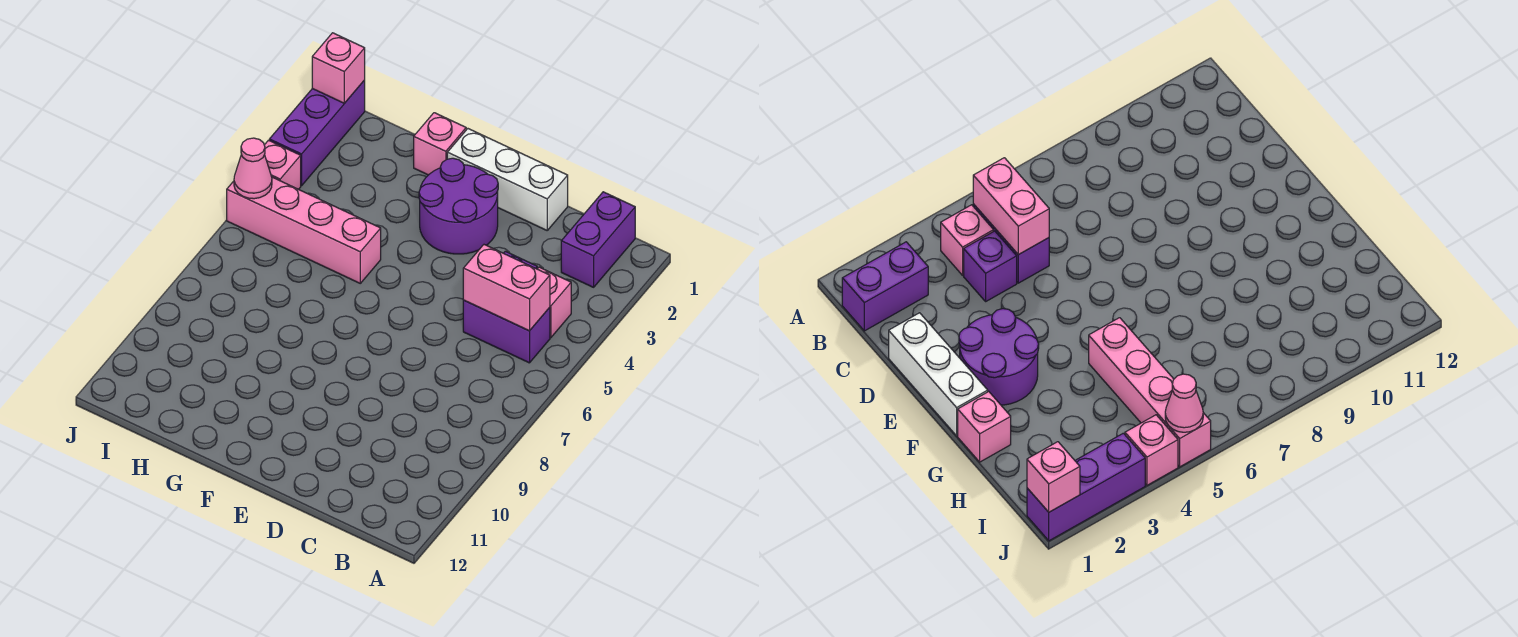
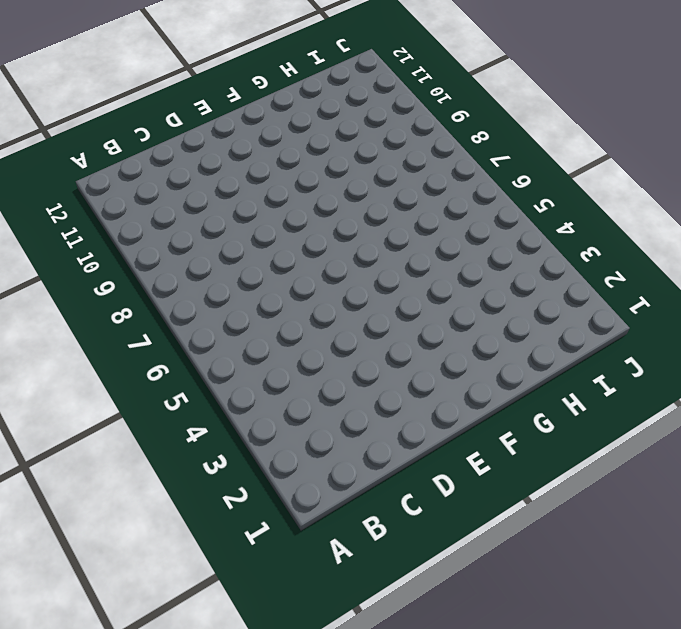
none -> purple brick B1:B2 level 1
none -> pink brick B4 level 1
none -> purple brick B5:C5 level 1

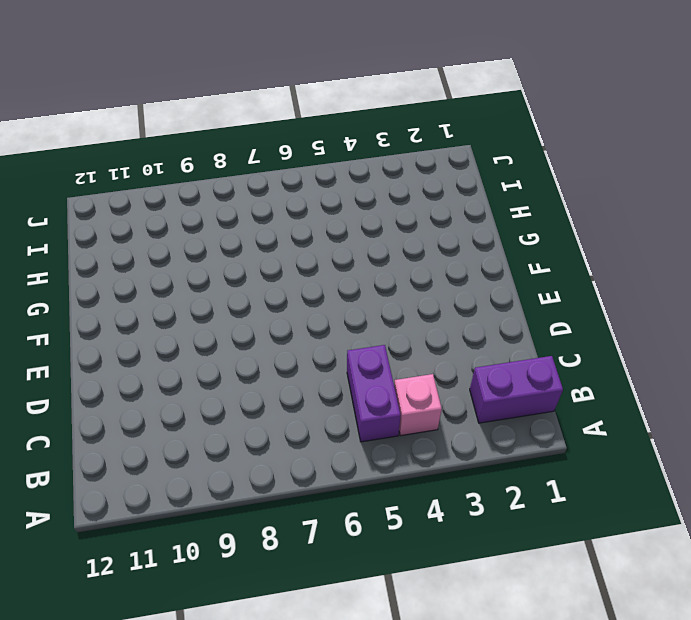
none -> purple brick C4 level 1
none -> white brick D1:F1 level 1
none -> purple round brick E2:F3 level 1

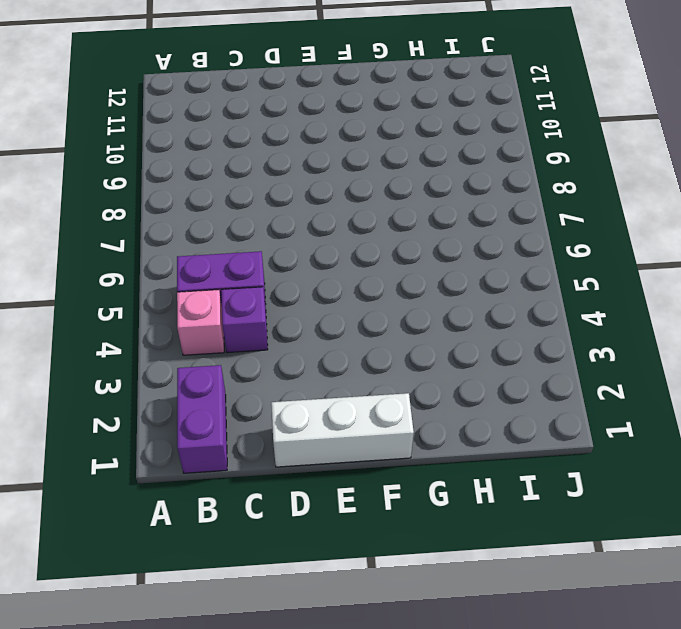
none -> purple round brick E2:F3 level 1
none -> pink brick G1 level 1
none -> pink brick G5:J5 level 1

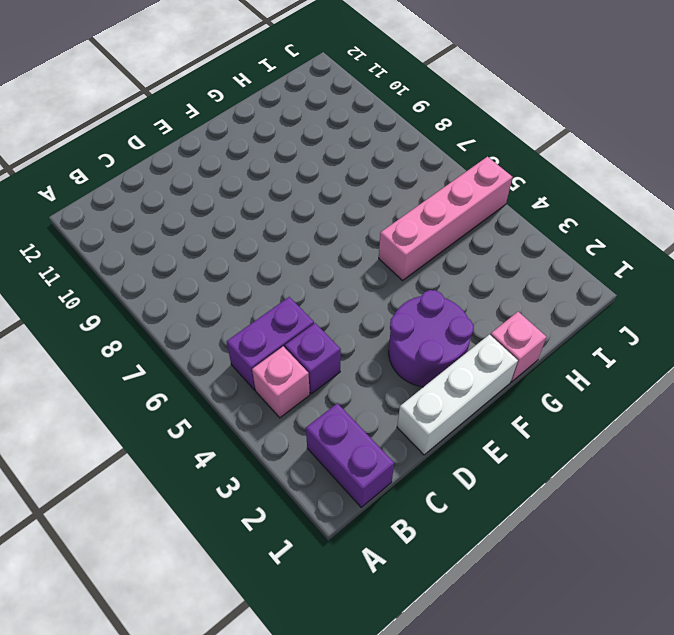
none -> purple brick J1:J3 level 1
none -> pink brick J4 level 1
none -> pink brick B5:C5 level 2

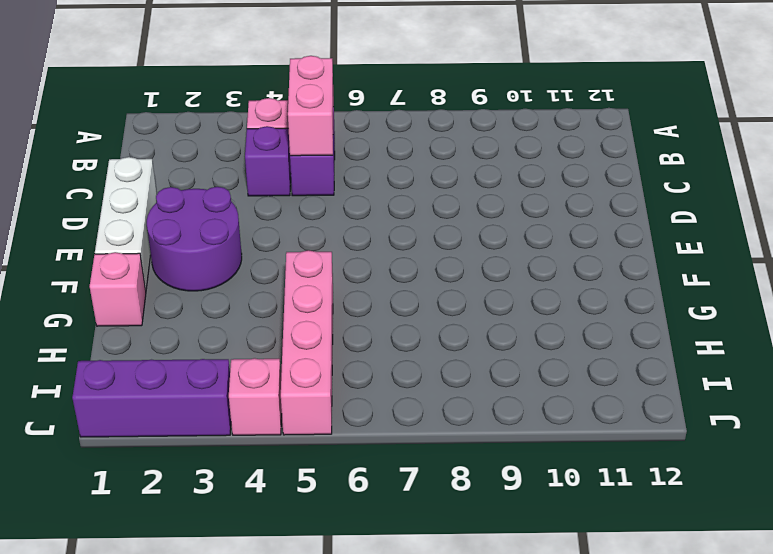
none -> purple brick B1:B2 level 1
none -> pink brick J1 level 2
none -> pink cone J5 level 2

